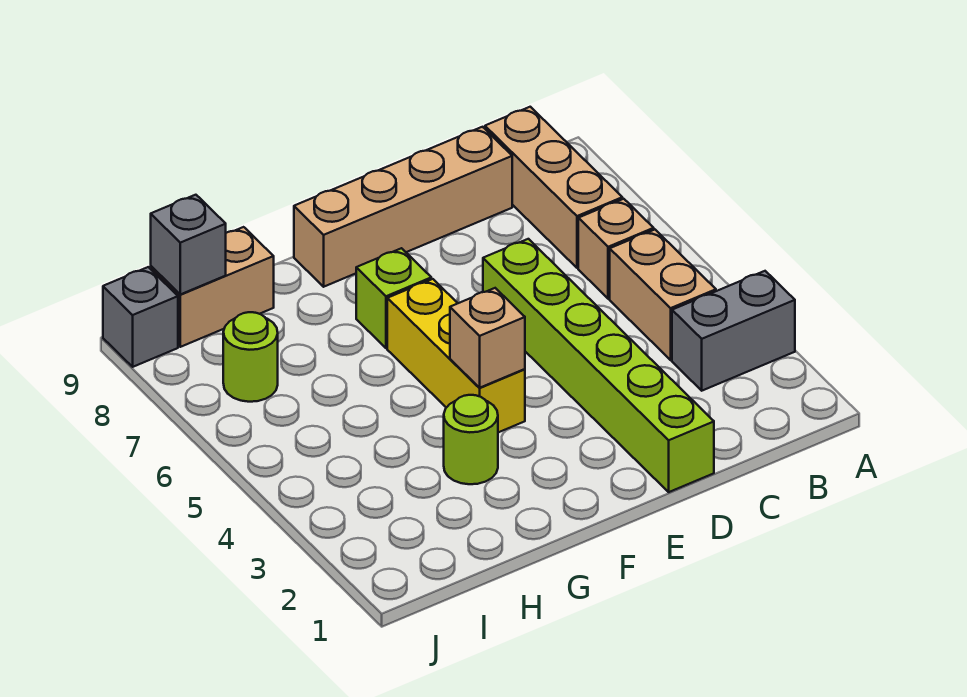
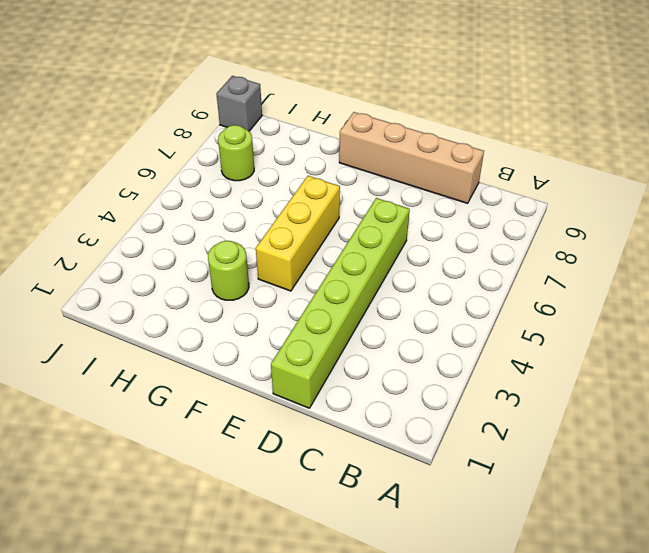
none -> grey brick A3:B3 level 1
none -> tan brick B4:B5 level 1
none -> tan brick B6 level 1

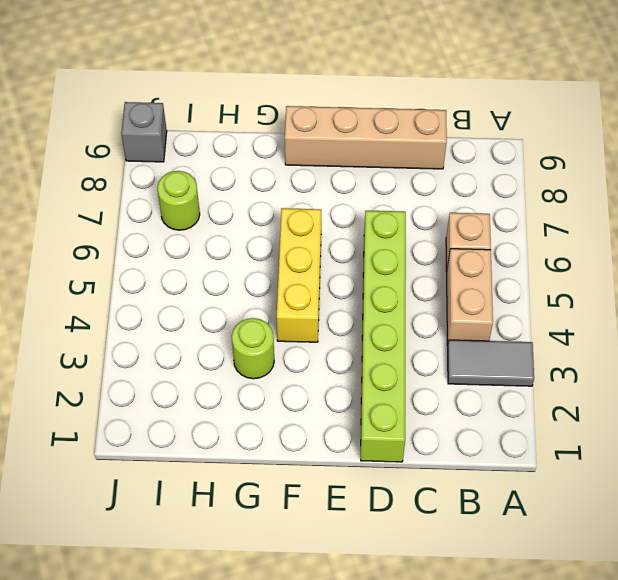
grey tile A3:B3 level 1 -> grey brick A3:B3 level 1
none -> tan brick B7:B9 level 1
none -> lime brick F7 level 1
none -> tan brick H9:I9 level 1

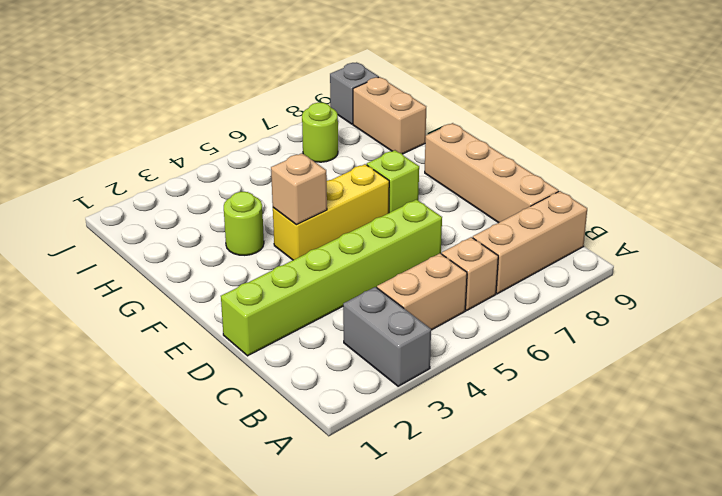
none -> grey brick I9 level 2

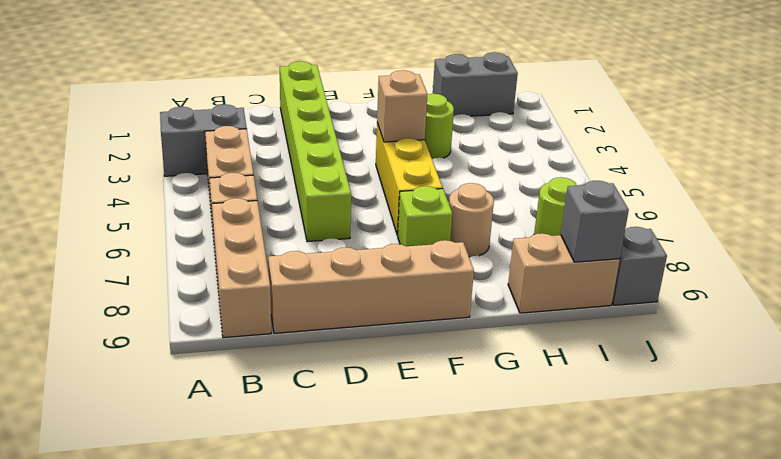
tan round brick G7 level 1 -> none
grey brick H1:I1 level 1 -> none

